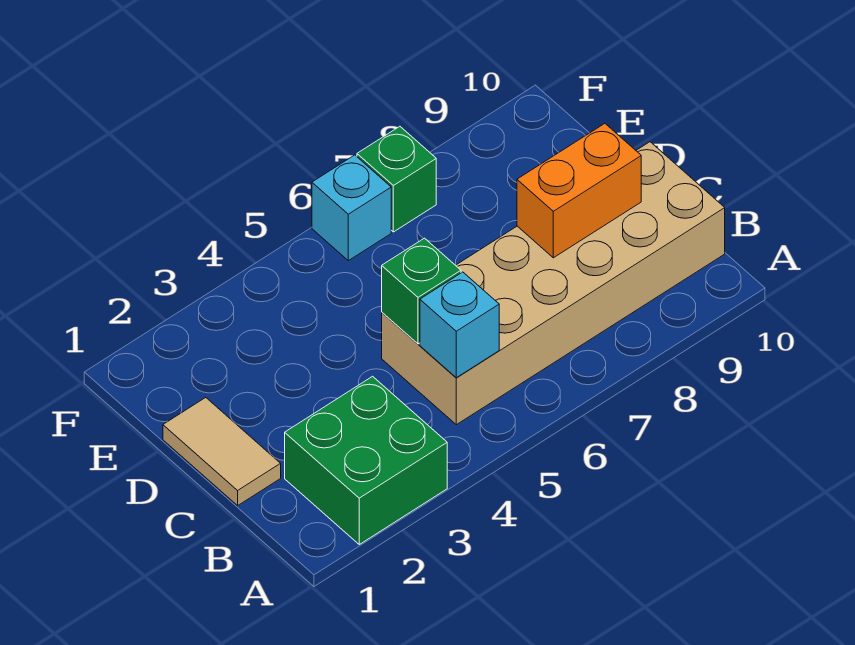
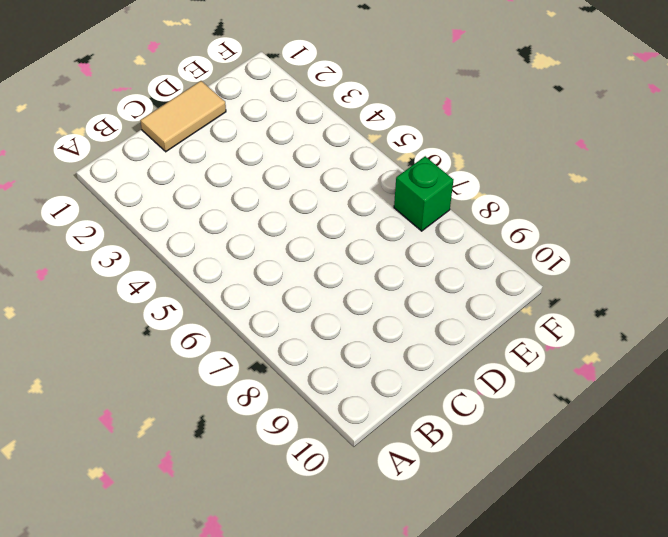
none -> green brick A2:B3 level 1
none -> tan brick B5:C10 level 1

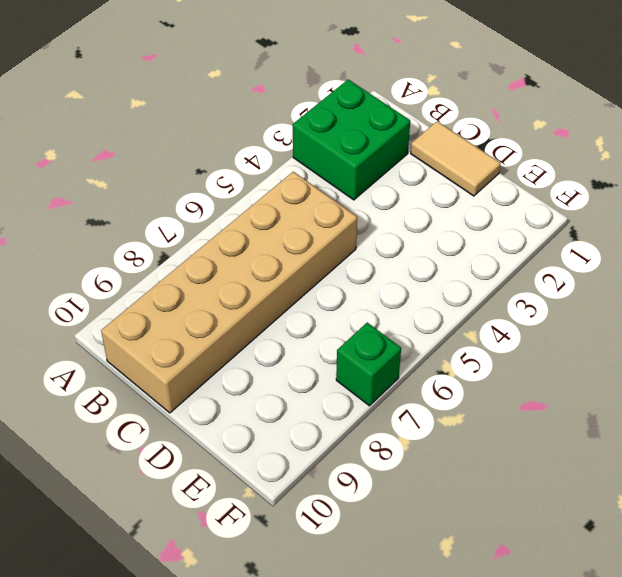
none -> cyan brick F6 level 1
none -> cyan brick B5 level 2

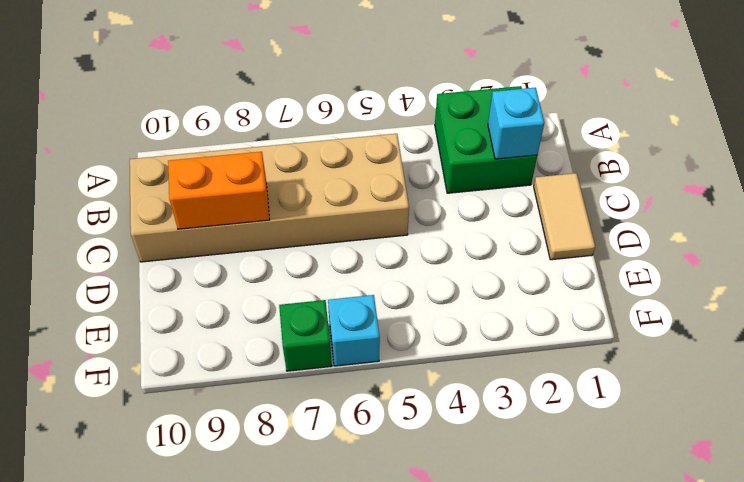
cyan brick B2 level 2 -> cyan brick B5 level 2
none -> green brick C5 level 2

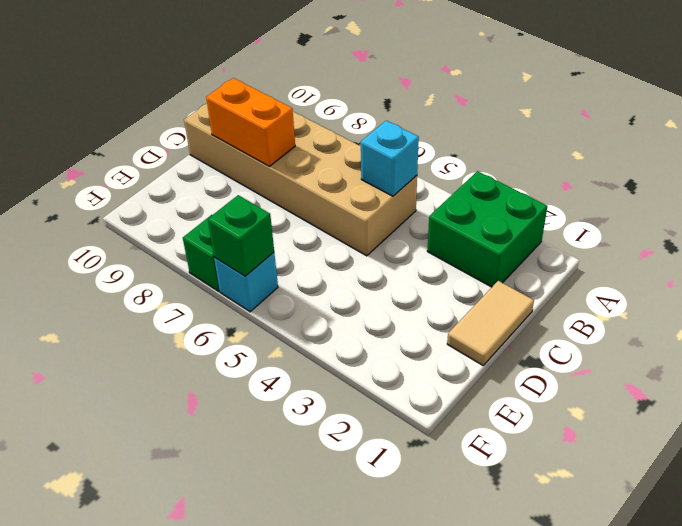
green brick F6 level 2 -> green brick C5 level 2

